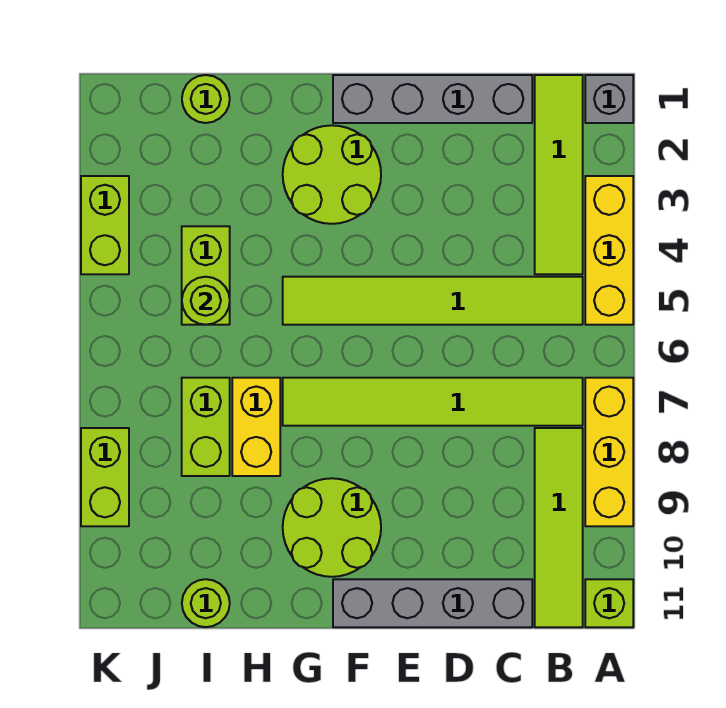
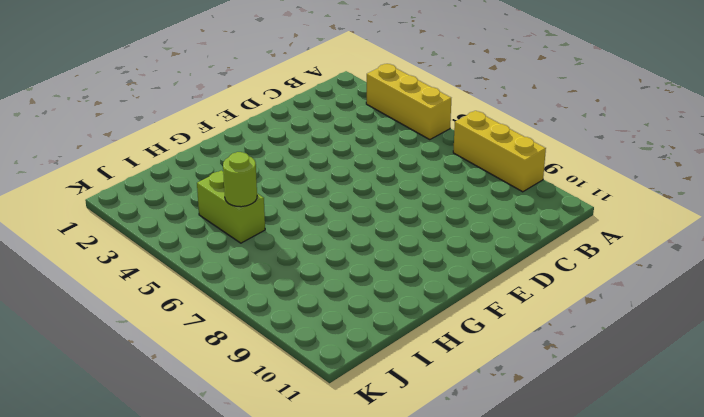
none -> grey brick A1 level 1
none -> lime brick A11 level 1
none -> lime tile B1:B4 level 1

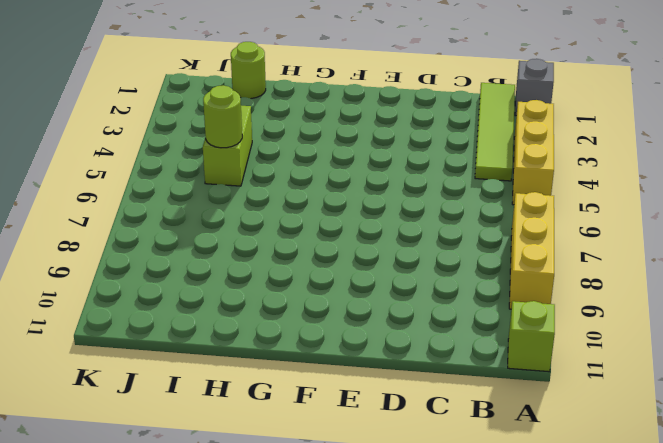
none -> lime tile B5:G5 level 1
none -> lime tile B7:G7 level 1
none -> lime tile B8:B11 level 1

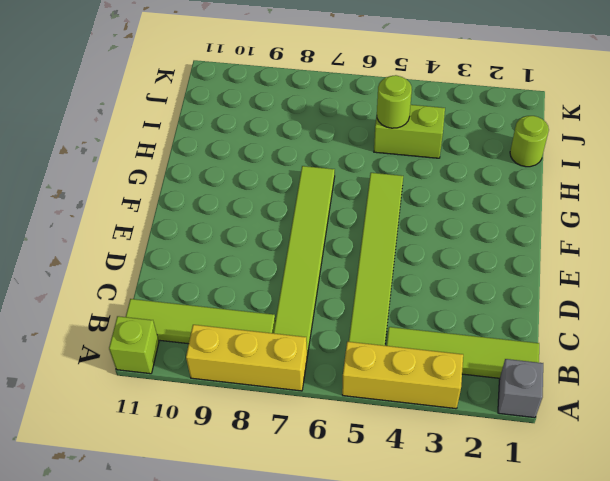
none -> grey brick C1:F1 level 1
none -> grey brick C11:F11 level 1
none -> lime round brick F2:G3 level 1

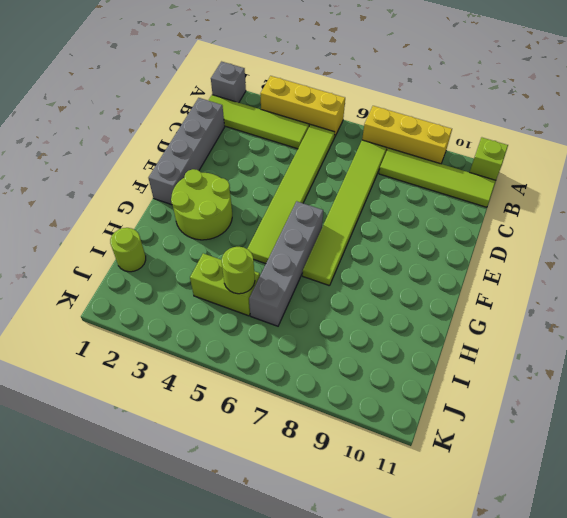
grey brick F6:I6 level 1 -> grey brick C11:F11 level 1
none -> lime round brick F9:G10 level 1
none -> yellow brick H7:H8 level 1
none -> lime brick I7:I8 level 1

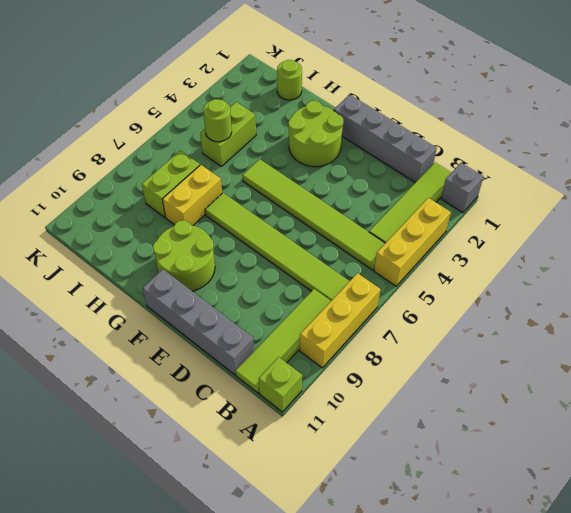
none -> lime round brick I11 level 1
none -> lime brick K3:K4 level 1
none -> lime brick K8:K9 level 1

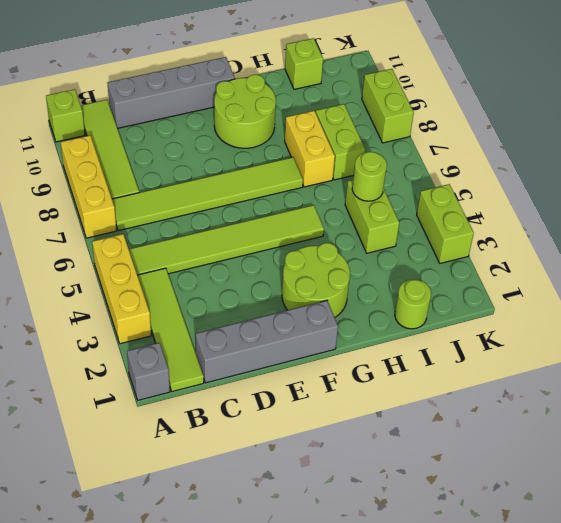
lime brick I11 level 1 -> lime round brick I11 level 1

